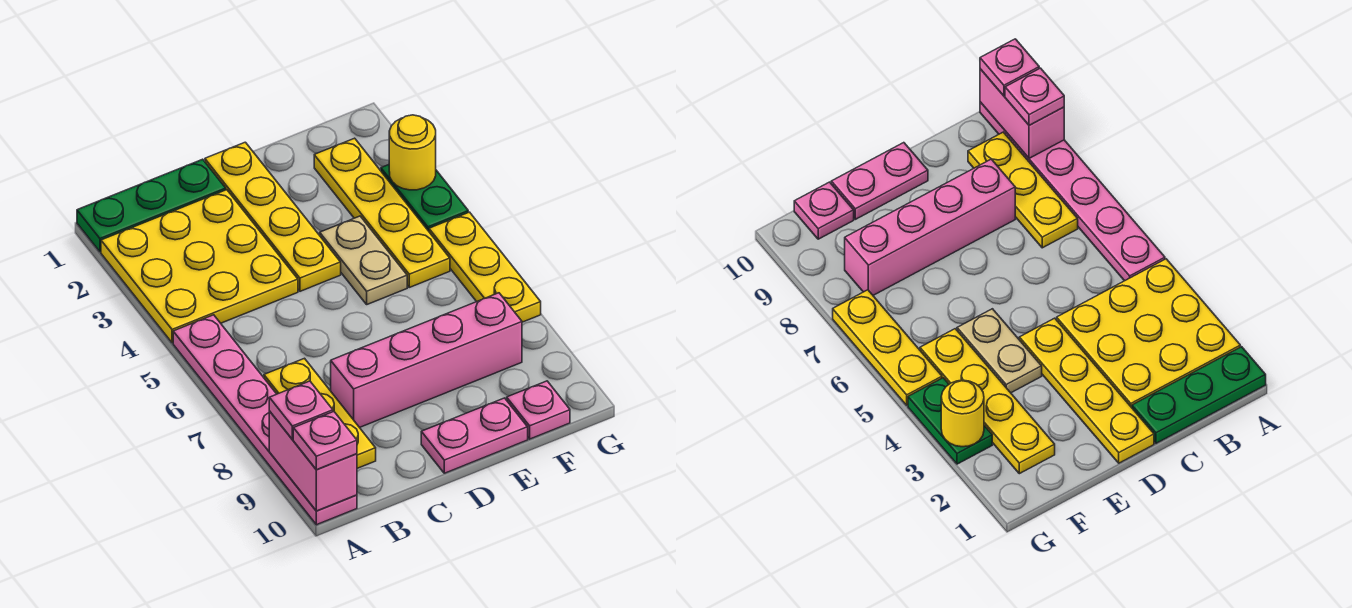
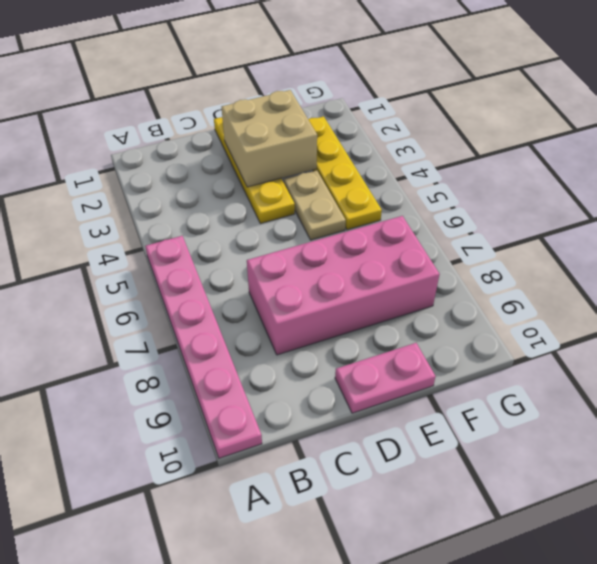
pink brick C7:F8 level 1 -> pink brick C8:F8 level 1
tan brick D2:E3 level 2 -> none
none -> green plate A1:C1 level 1
none -> yellow plate A2:C4 level 1
none -> yellow plate B7:B9 level 1

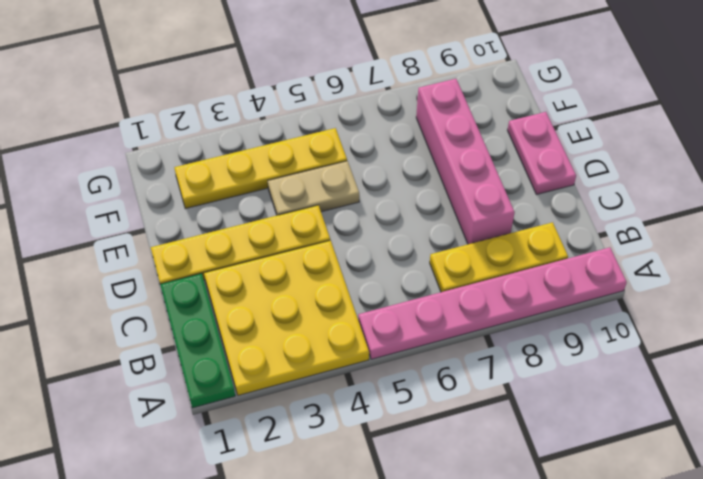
none -> pink plate F10 level 1
none -> green plate G3:G4 level 1
none -> yellow plate G5:G7 level 1

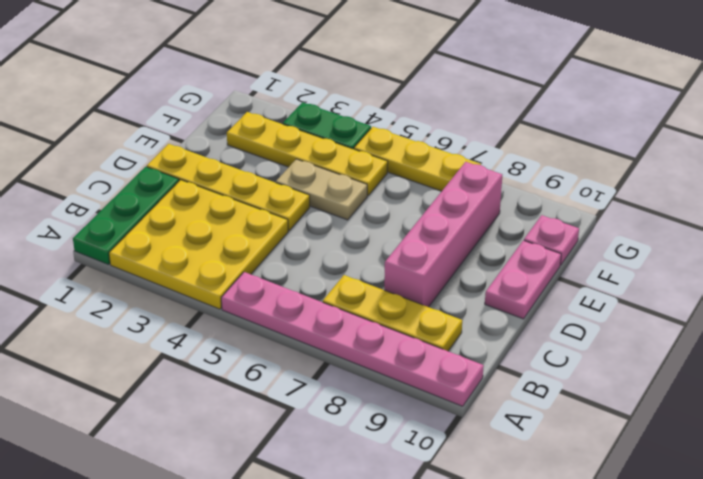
none -> pink brick A9:A10 level 2
none -> yellow round brick G3 level 2
none -> pink plate A9 level 3

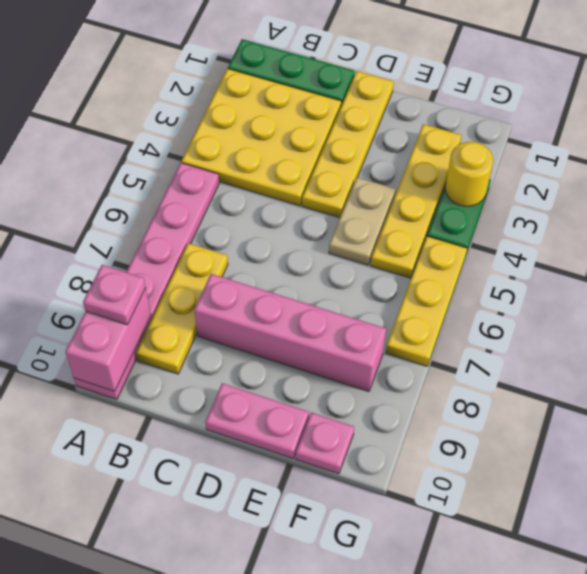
none -> pink plate A10 level 3

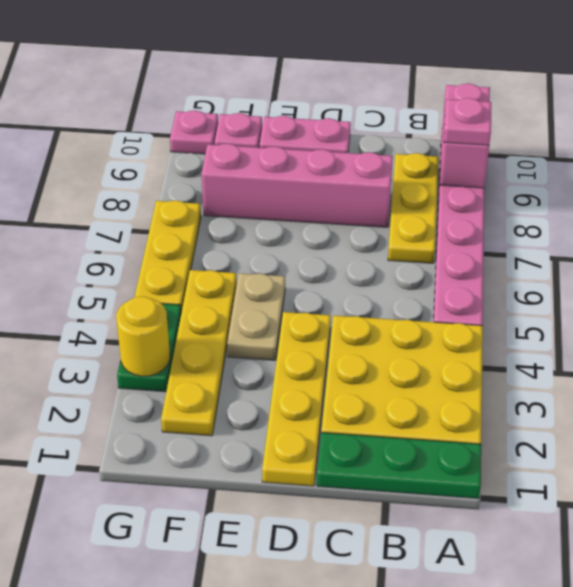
pink plate G10 level 1 -> pink plate A10 level 3

